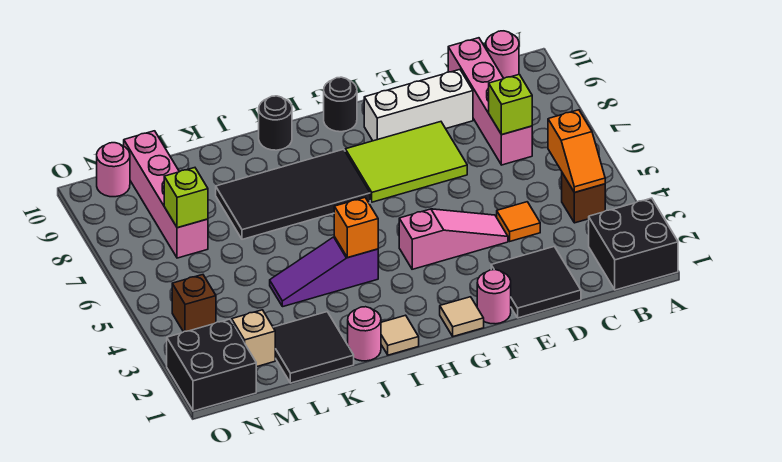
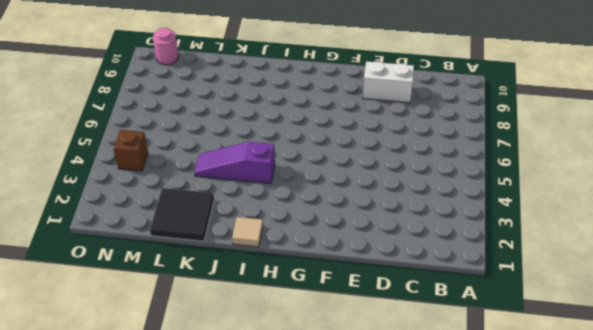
white brick D9:E9 level 1 -> white brick D9:F9 level 1
none -> black brick A1:B2 level 1
none -> brown brick B4 level 1
none -> pink round brick B10 level 1

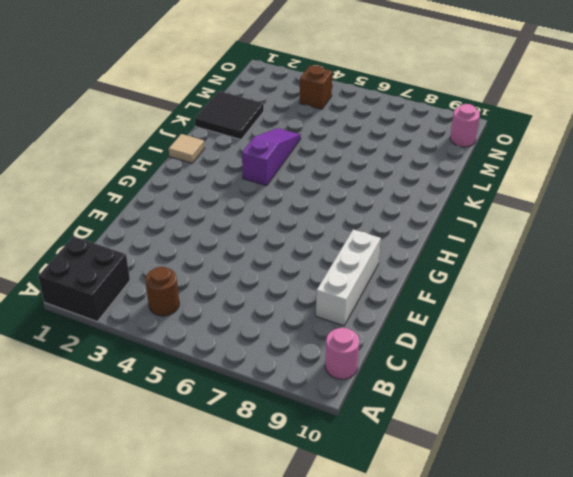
brown round brick B4 level 1 -> brown brick B4 level 1
none -> pink brick C7:C10 level 1
none -> black tile D1:E2 level 1
none -> orange tile D4 level 1

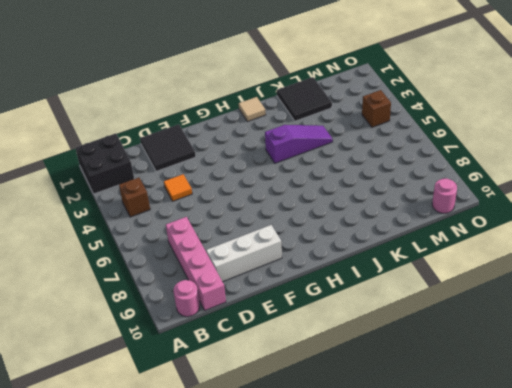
none -> pink slope E4:G4 level 1 top G
none -> lime tile E7:G8 level 1
none -> pink round brick F1 level 1

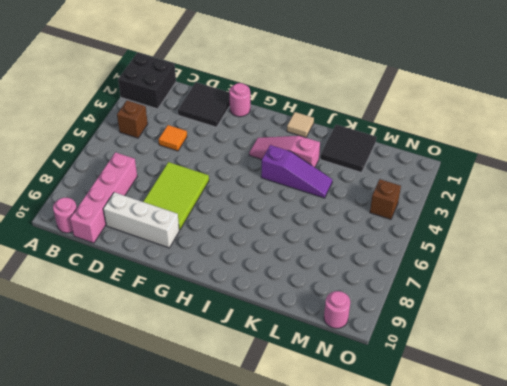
lime tile E6:F8 level 1 -> lime tile E7:G8 level 1
pink slope H3:J3 level 1 top J -> pink slope E4:G4 level 1 top G
none -> tan tile G1 level 1
none -> black round brick G10 level 1
none -> black tile H7:K8 level 1

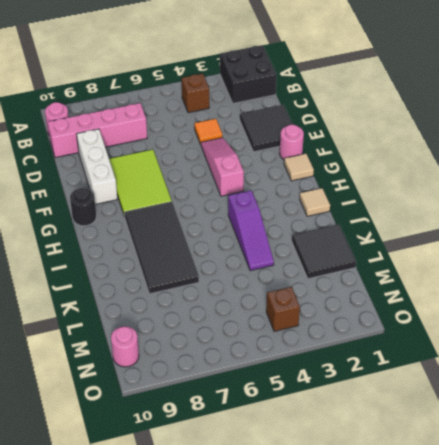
none -> black round brick I10 level 1
none -> pink round brick J1 level 1
none -> tan brick M2 level 1

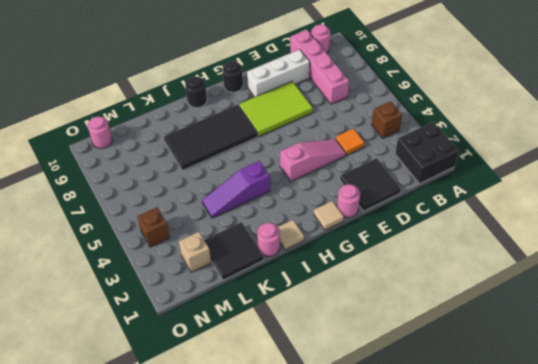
none -> pink brick M7:M10 level 1
none -> black brick N1:O2 level 1
none -> orange slope B4:B5 level 2 top 5

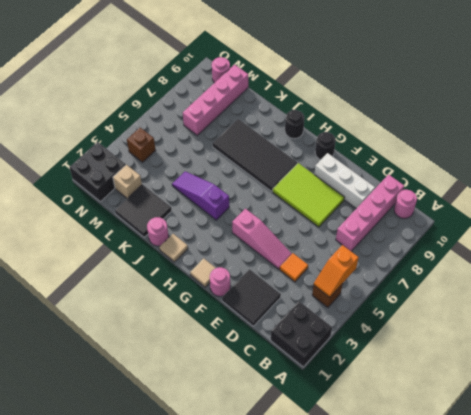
none -> lime brick C7 level 2
none -> orange brick I4 level 2
none -> lime brick M7 level 2

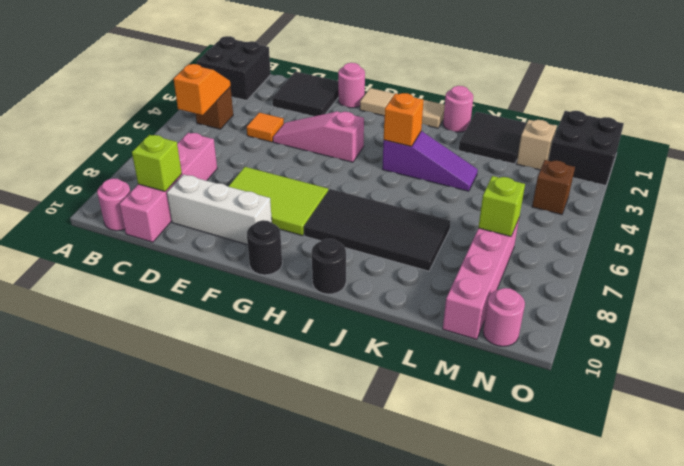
lime brick C9 level 2 -> lime brick C7 level 2

